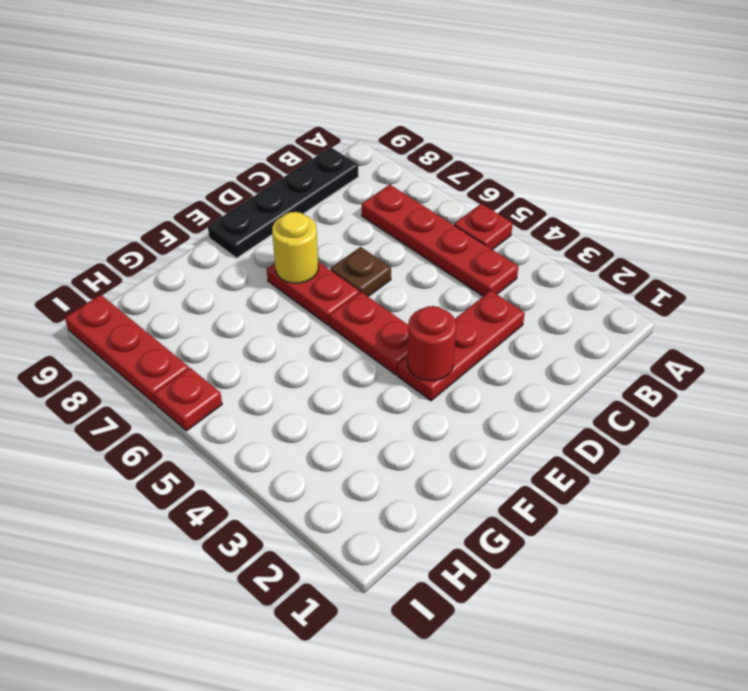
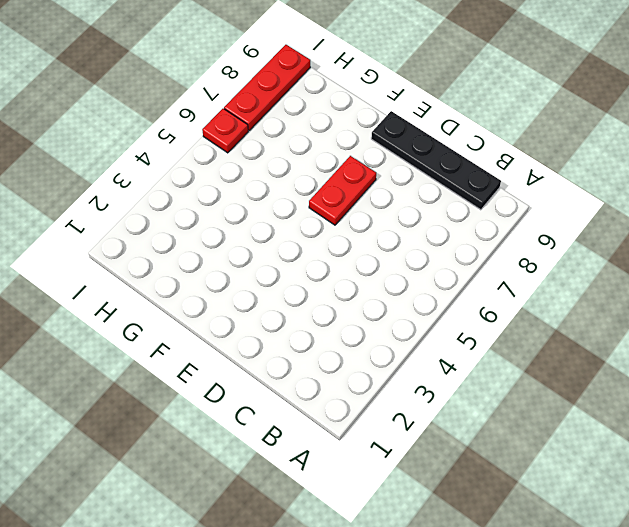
none -> red plate A5 level 1
none -> red plate B4:B7 level 1

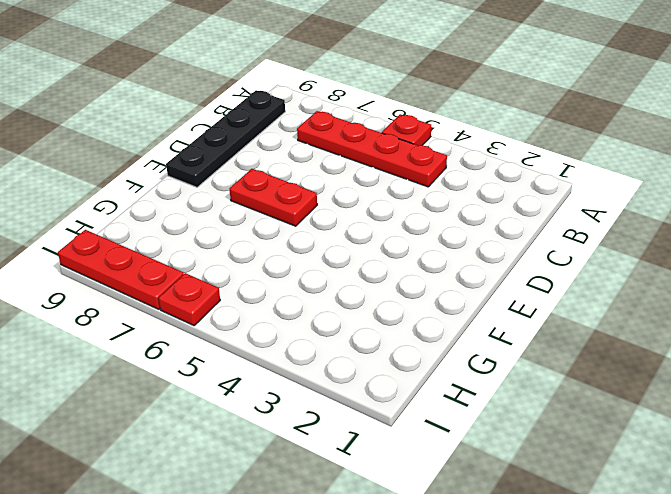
none -> red plate C3:E3 level 1
none -> brown plate D6 level 1

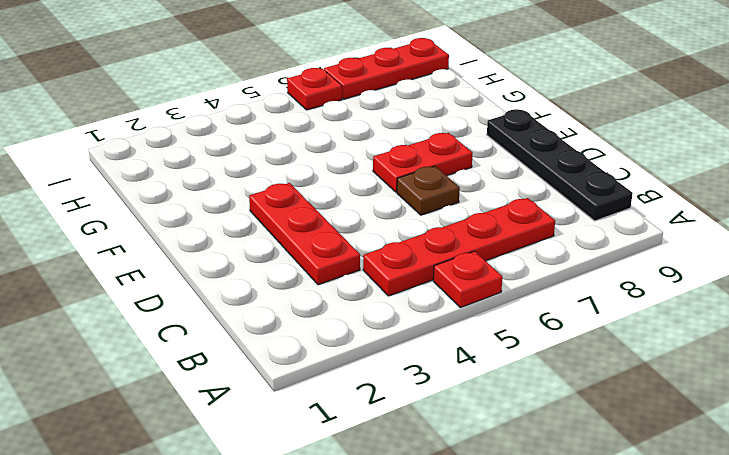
none -> red plate E4:E5 level 1
none -> red round brick E3 level 2

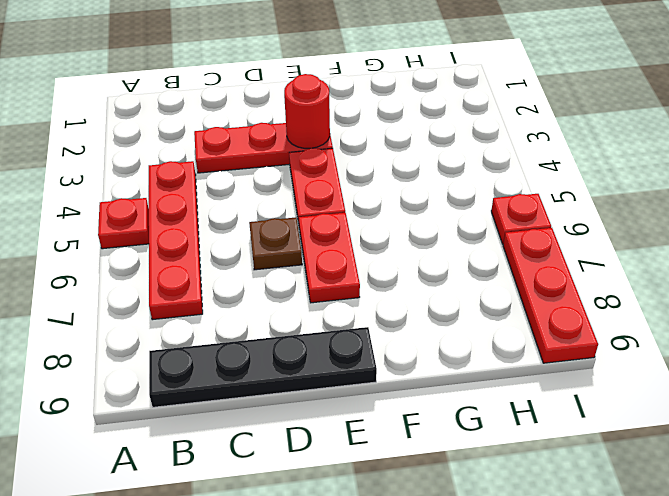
none -> yellow round brick E7 level 2

